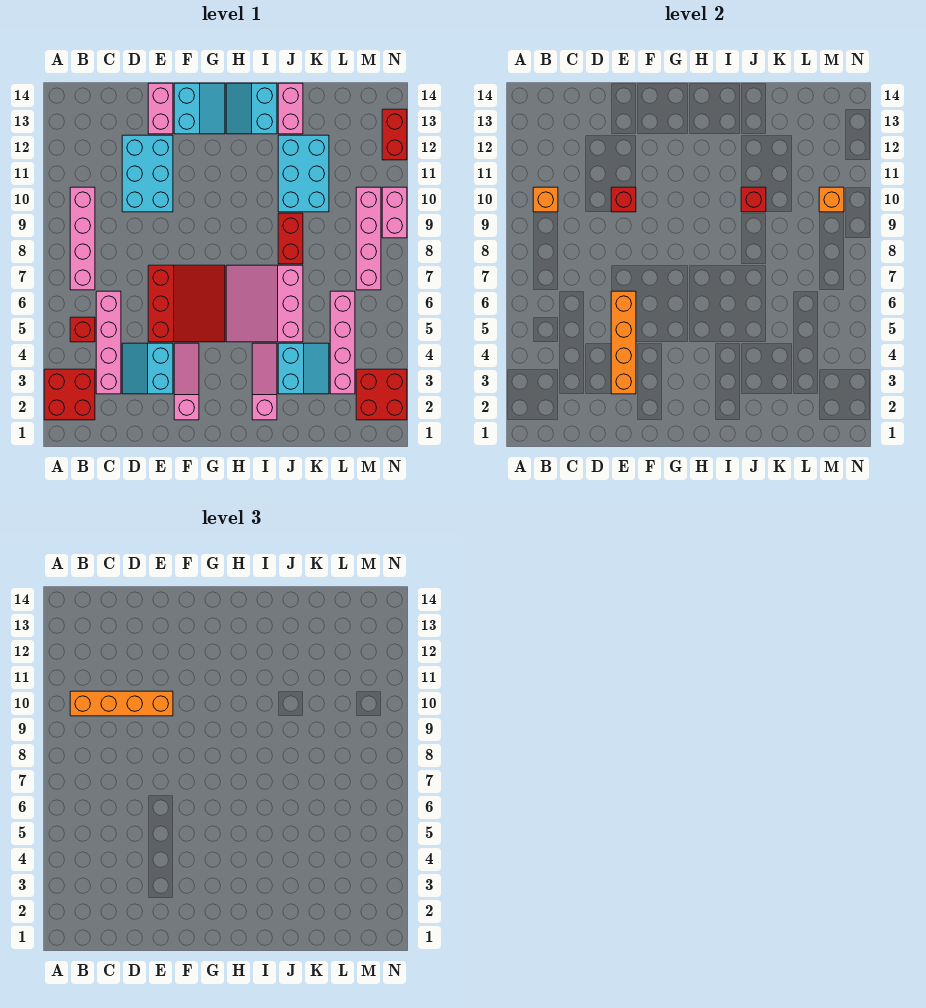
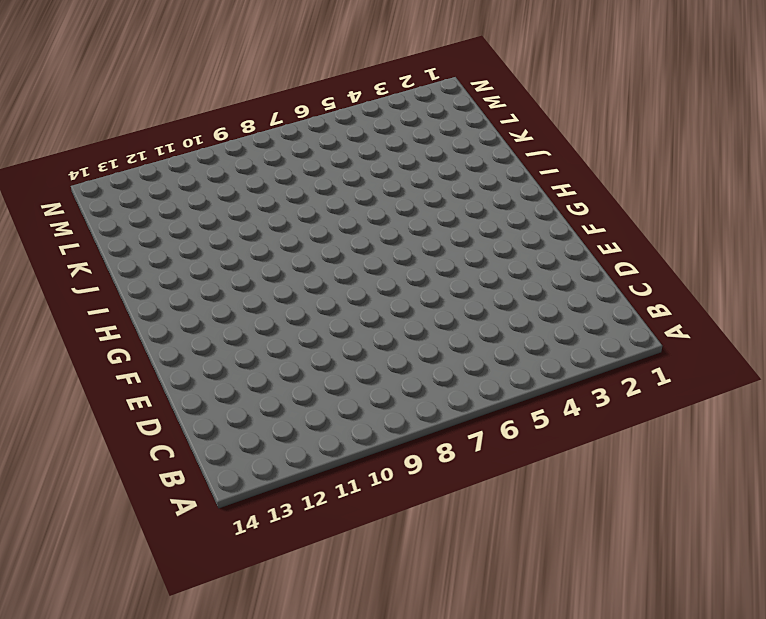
none -> red brick A2:B3 level 1
none -> red brick B5 level 1
none -> pink brick B7:B10 level 1

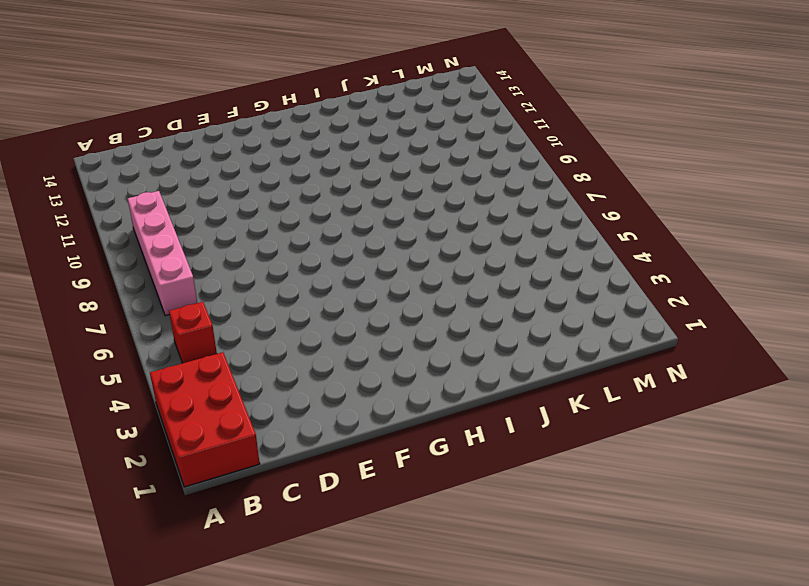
red brick A1:B3 level 1 -> red brick A2:B3 level 1
none -> pink brick C3:C6 level 1
none -> cyan slope D3:E4 level 1 top E
none -> cyan brick D10:E12 level 1

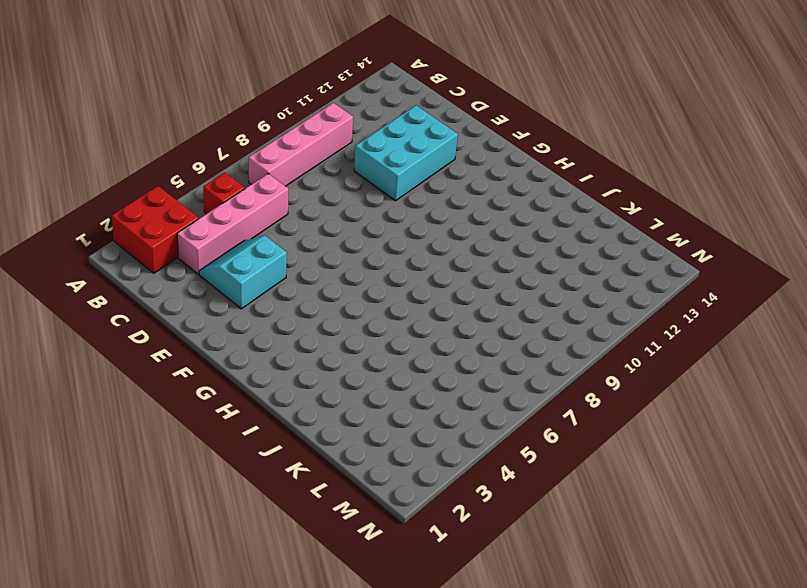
none -> red slope E5:G7 level 1 top E
none -> pink brick E13:E14 level 1
none -> pink slope F2:F4 level 1 top 2

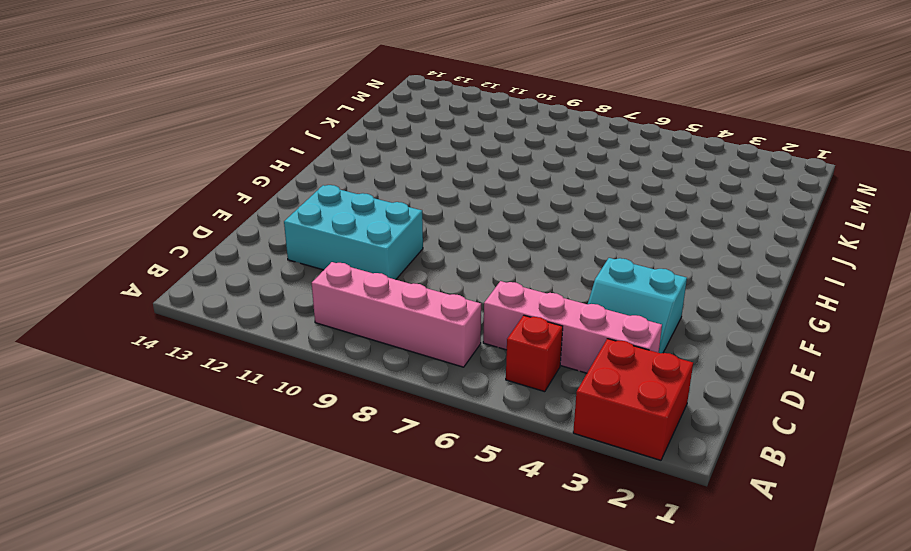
none -> red slope E5:G7 level 1 top E
none -> pink brick E13:E14 level 1
none -> pink slope F2:F4 level 1 top 2

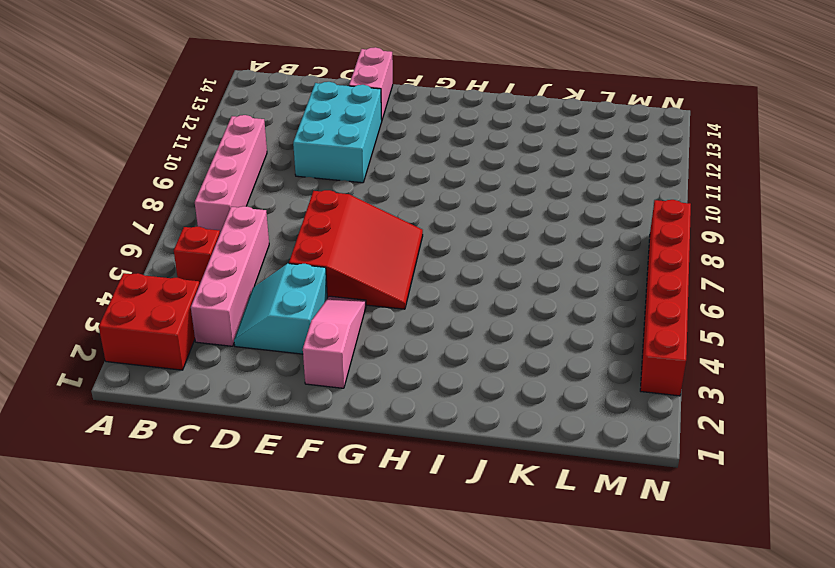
red brick N3:N8 level 1 -> red brick M2:N3 level 1
none -> cyan slope F13:G14 level 1 top F
none -> pink slope H5:J7 level 1 top J
none -> cyan slope H13:I14 level 1 top I

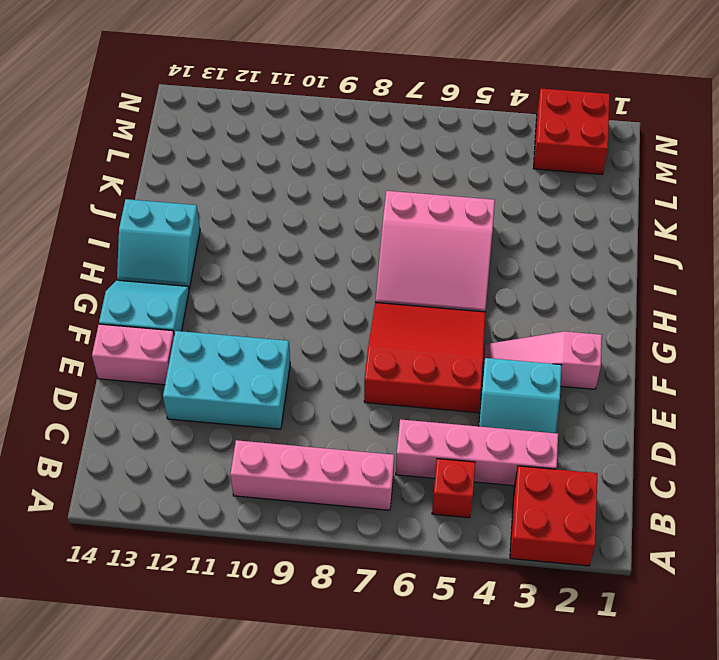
none -> pink slope I2:I4 level 1 top 2
none -> cyan slope J3:K4 level 1 top J
none -> red brick J8:J9 level 1

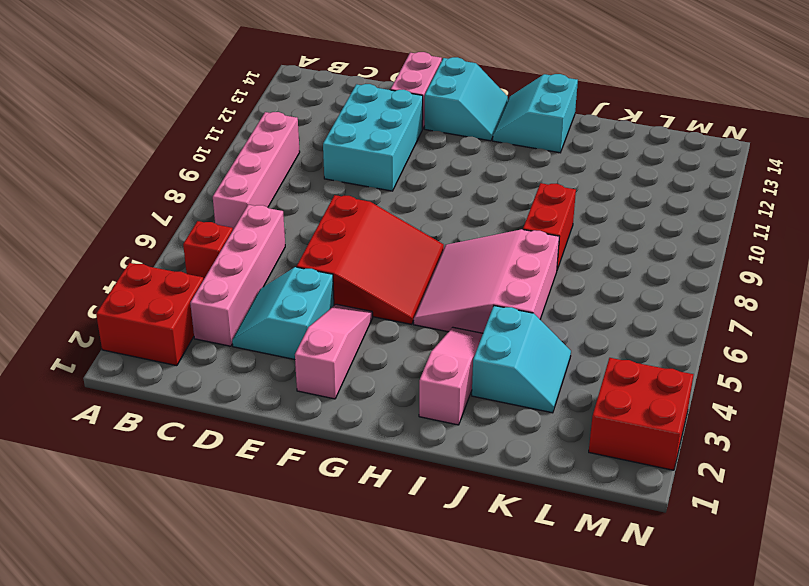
none -> cyan brick J10:K12 level 1
none -> pink brick J13:J14 level 1
none -> pink brick L3:L6 level 1

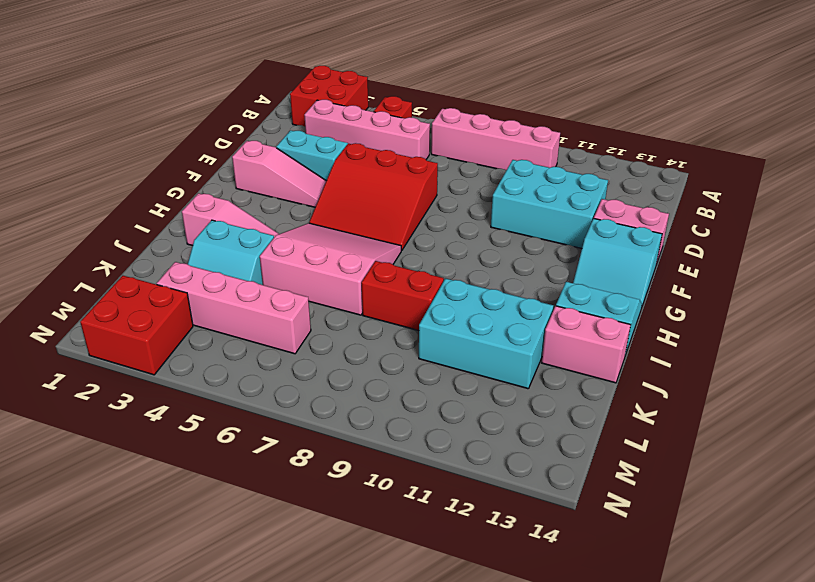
none -> pink brick M7:M10 level 1
none -> pink brick N9:N10 level 1
none -> red brick N12:N13 level 1

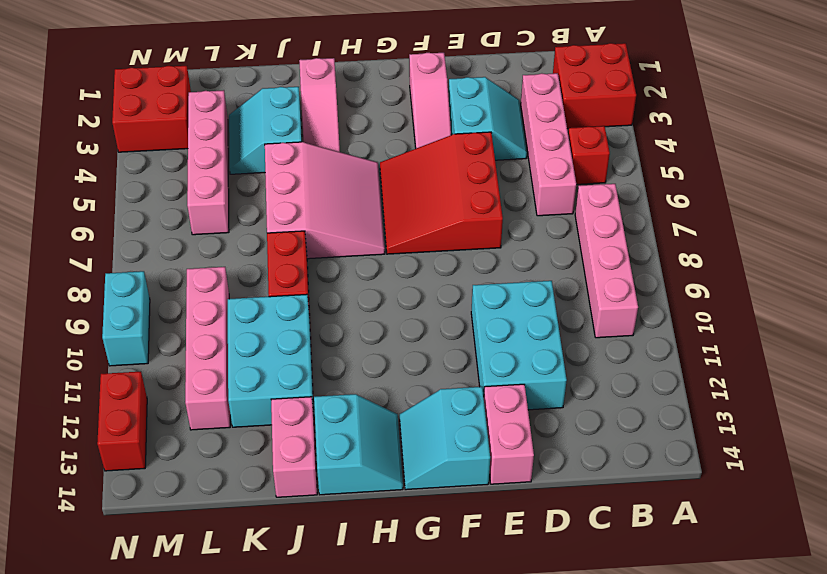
pink brick L9:L12 level 1 -> pink brick M7:M10 level 1
cyan brick N9:N10 level 1 -> pink brick N9:N10 level 1
none -> orange brick B10 level 2
none -> orange brick E3:E6 level 2
none -> red brick E10 level 2

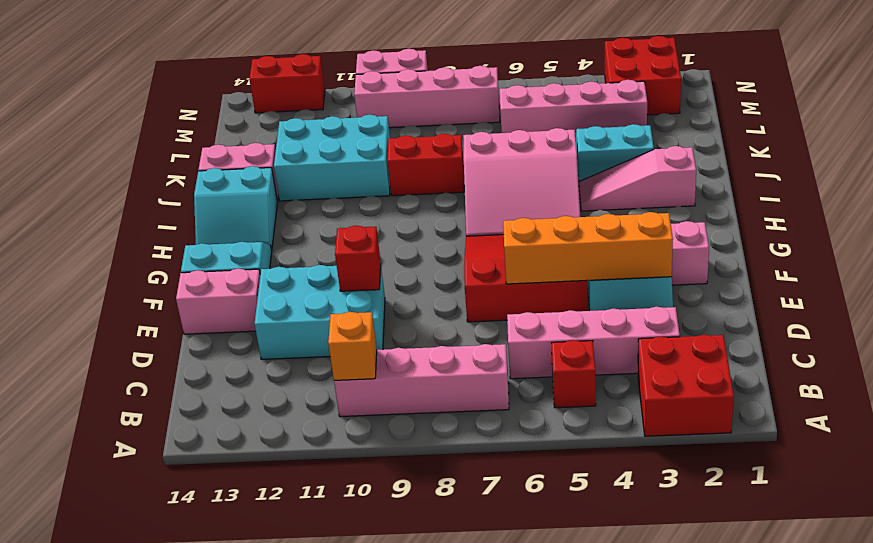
none -> red brick J10 level 2
none -> orange brick M10 level 2
none -> orange brick B10:E10 level 3

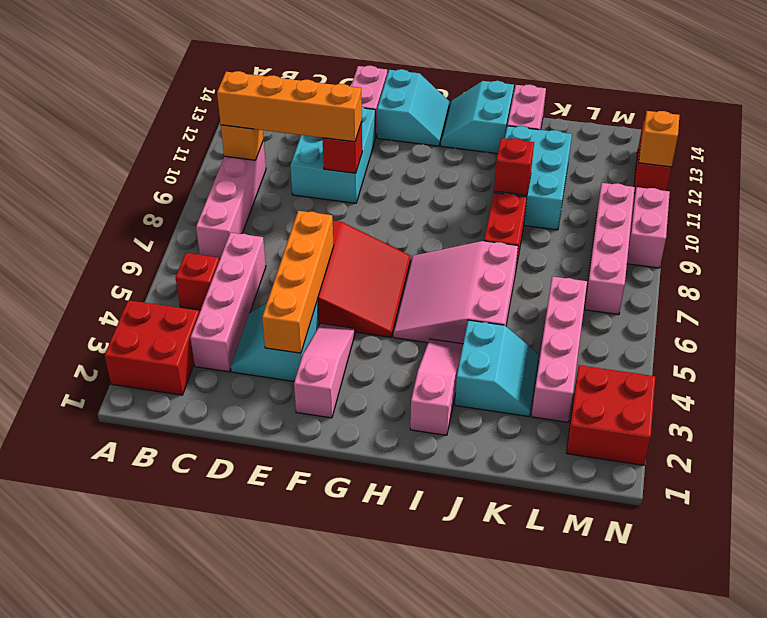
orange brick N12 level 2 -> orange brick M10 level 2

